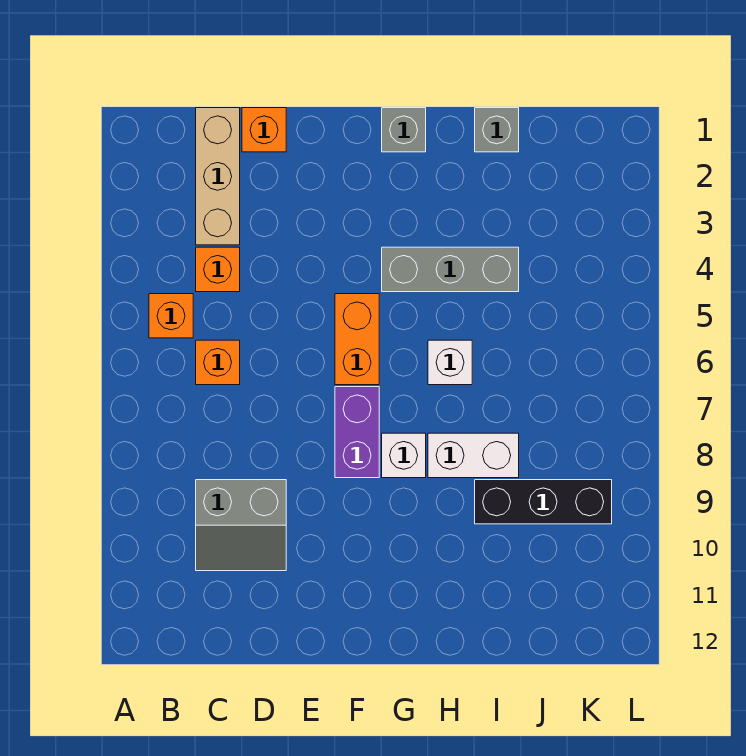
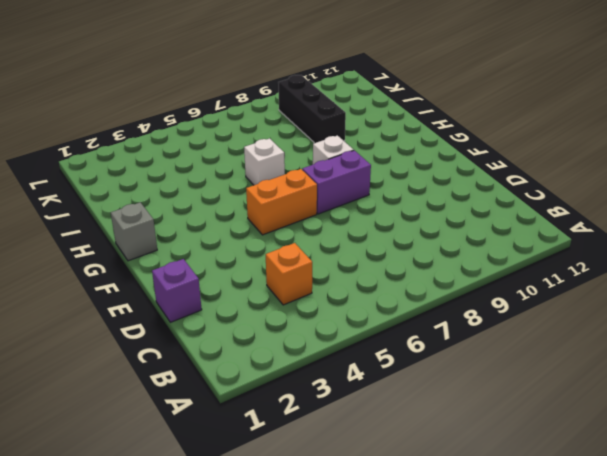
purple brick D1 level 1 -> orange brick D1 level 1
none -> orange brick B5 level 1
none -> tan brick C1:C3 level 1
none -> orange brick C6 level 1

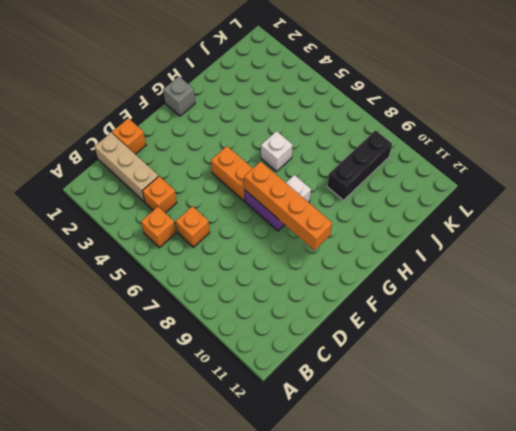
orange brick F7:F10 level 2 -> none
none -> grey slope C9:D10 level 1 top 9
none -> grey brick G4:I4 level 1
none -> white brick H8:I8 level 1

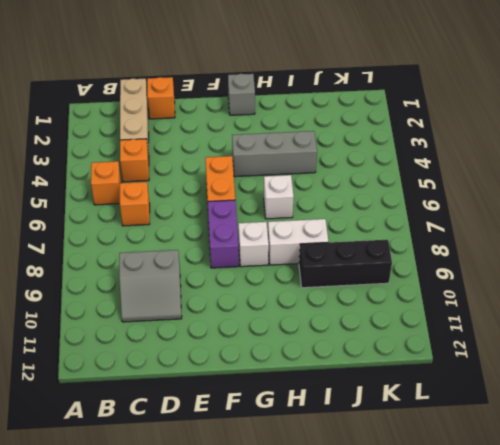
none -> grey brick I1 level 1

